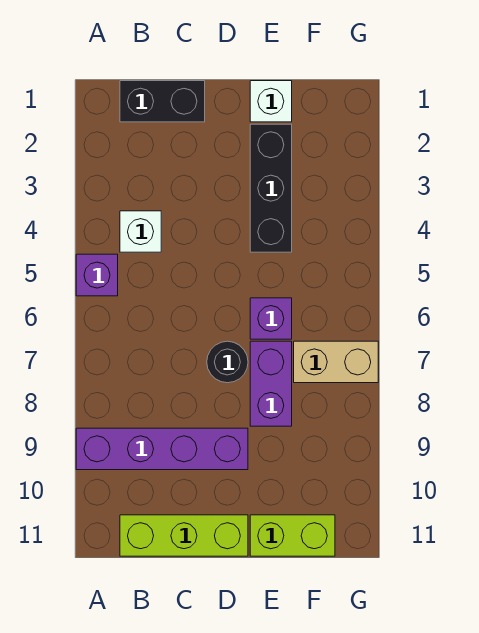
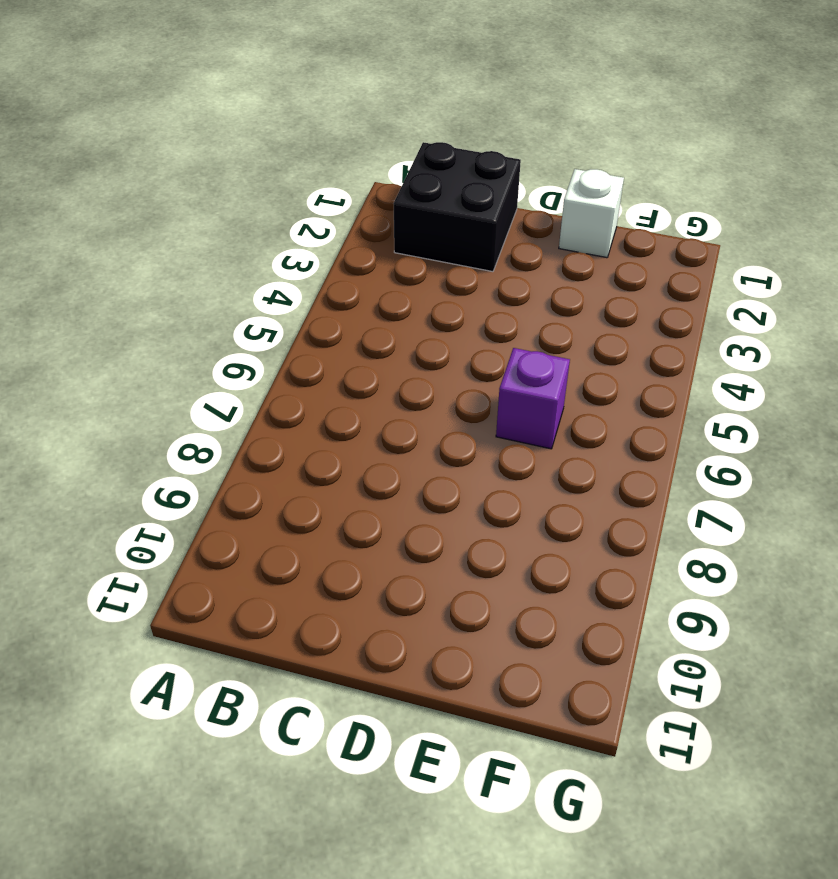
black brick B1:C2 level 1 -> black brick B1:C1 level 1
none -> purple brick A5 level 1
none -> purple brick A9:D9 level 1
none -> white brick B4 level 1

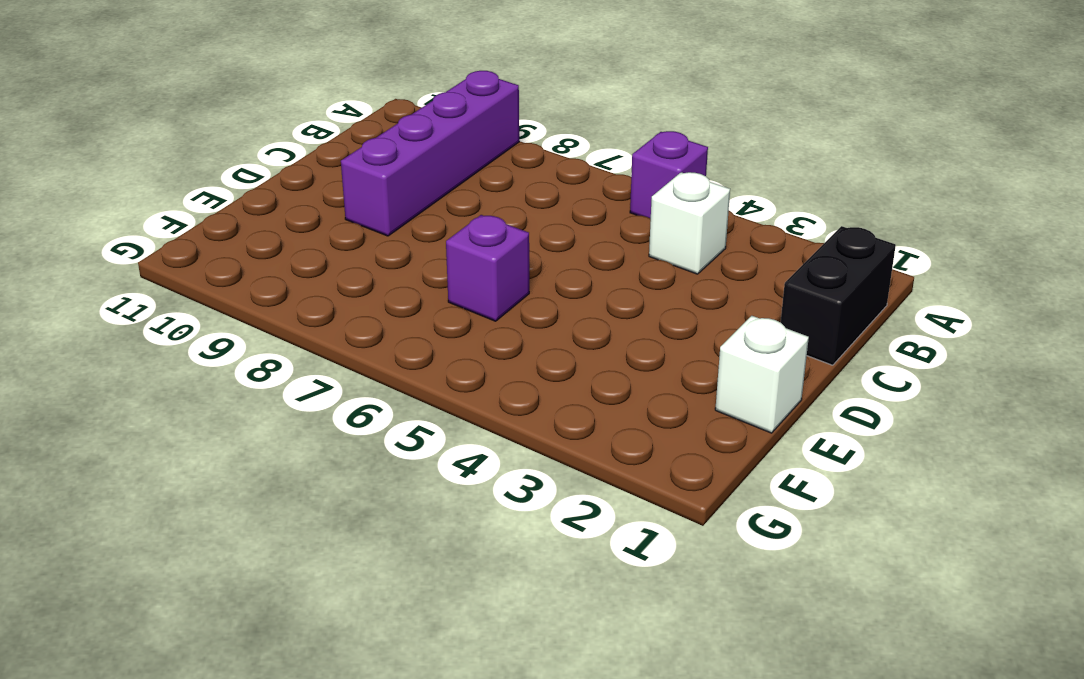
none -> lime brick B11:D11 level 1
none -> black round brick D7 level 1
none -> black brick E2:E4 level 1

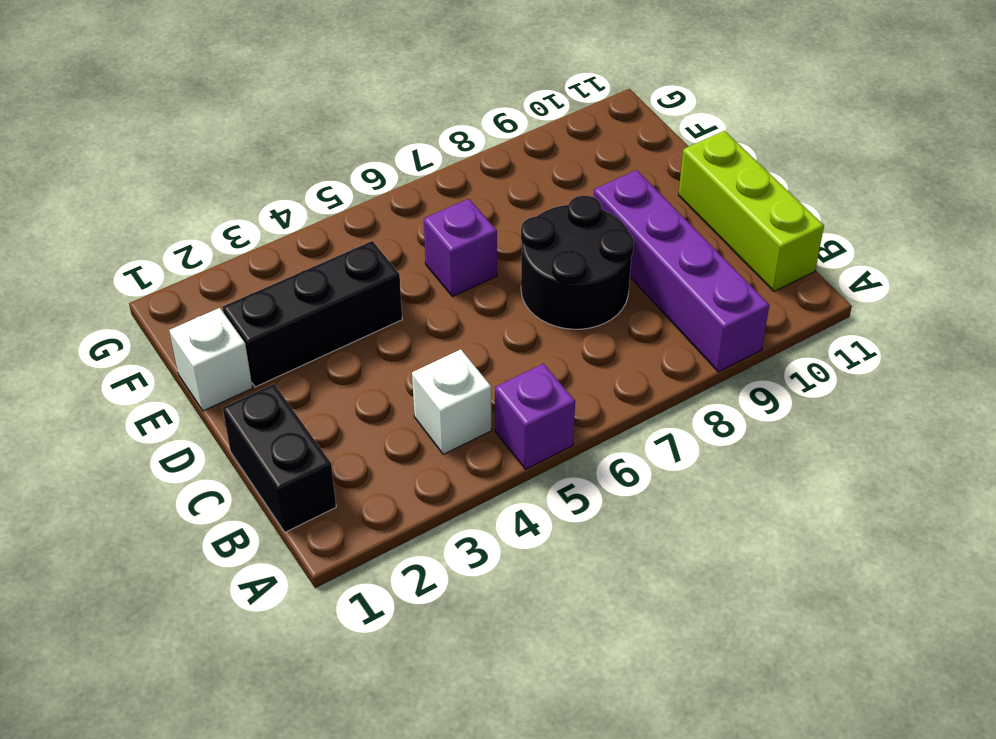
black round brick C7:D8 level 1 -> black round brick D7 level 1
none -> purple brick E7:E8 level 1
none -> lime brick E11:F11 level 1
none -> tan brick F7:G7 level 1

